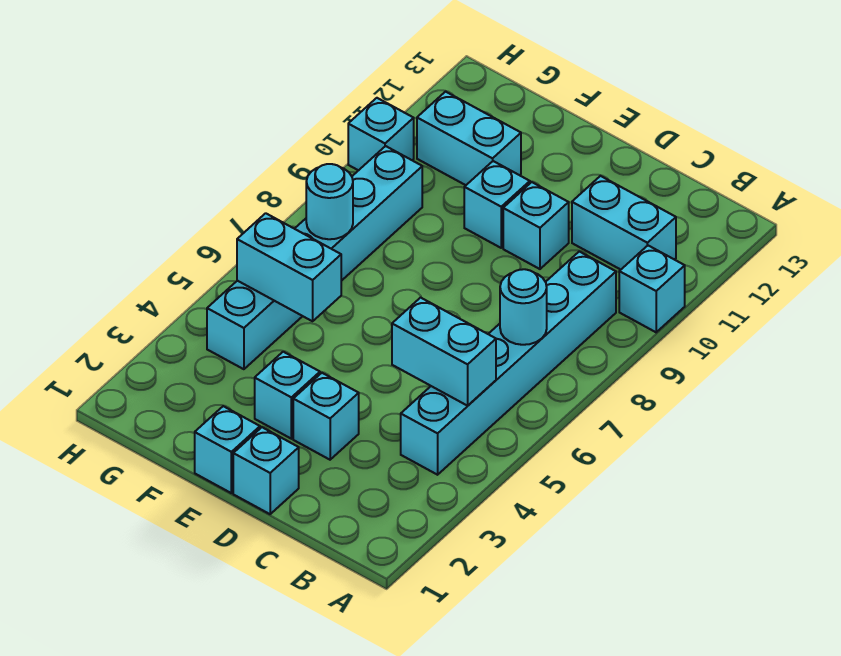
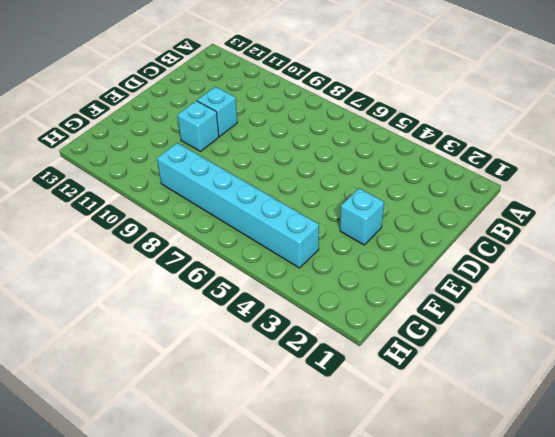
none -> cyan brick A10 level 1
none -> cyan brick B4:B9 level 1
none -> cyan brick B11:C11 level 1

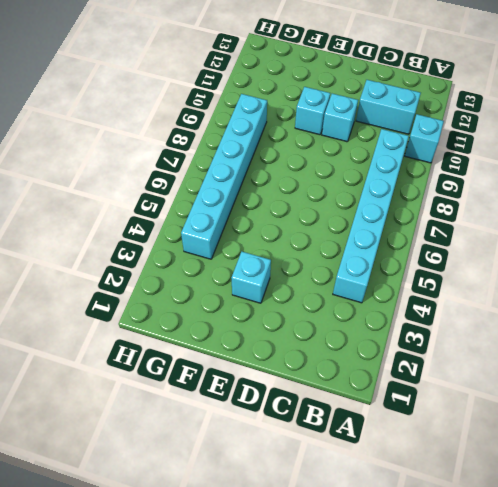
none -> cyan brick D1 level 1
none -> cyan brick D3 level 1
none -> cyan brick E1 level 1

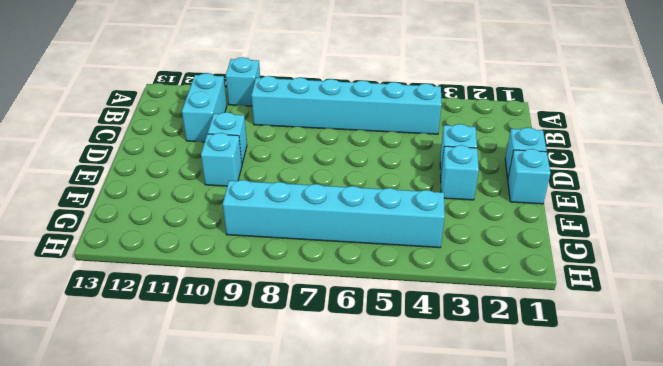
none -> cyan brick F11:G11 level 1
none -> cyan brick H10 level 1
none -> cyan brick B5:C5 level 2

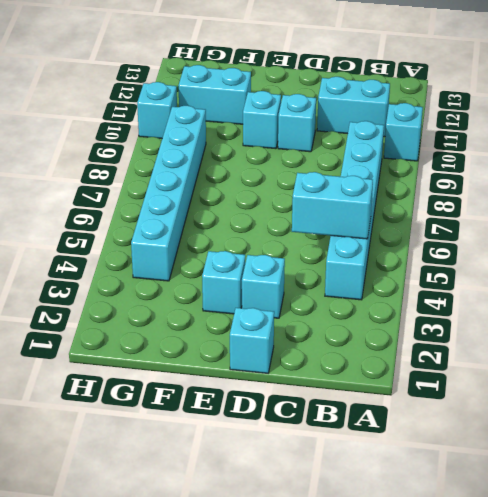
none -> cyan brick E1 level 1
none -> cyan round brick B7 level 2
none -> cyan brick F5:G5 level 2

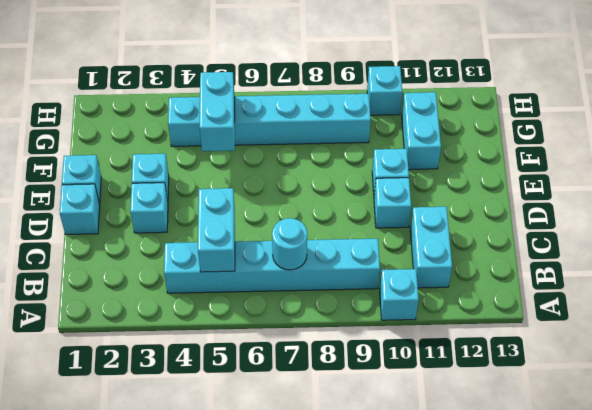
none -> cyan round brick G7 level 2

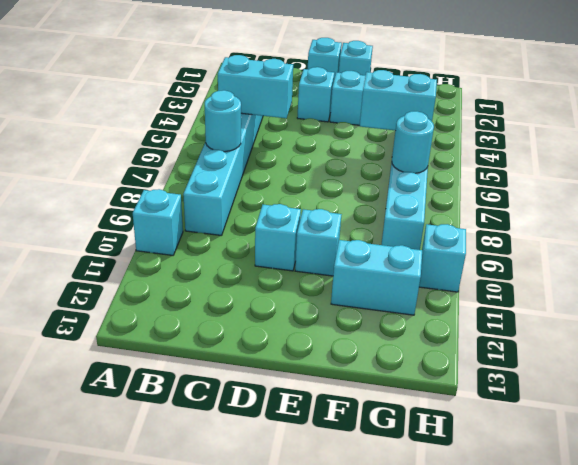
none -> cyan brick B11:C11 level 1

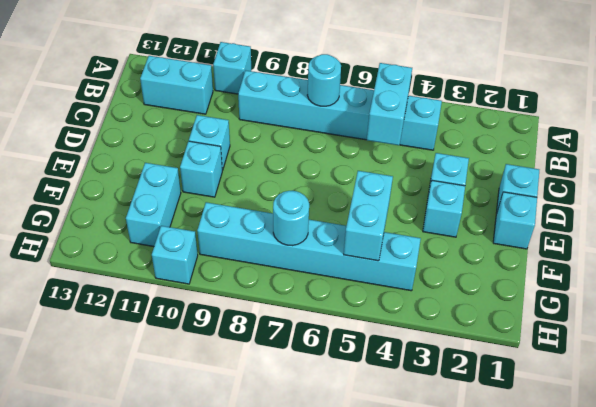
cyan brick B11:B12 level 1 -> cyan brick B11:C11 level 1

